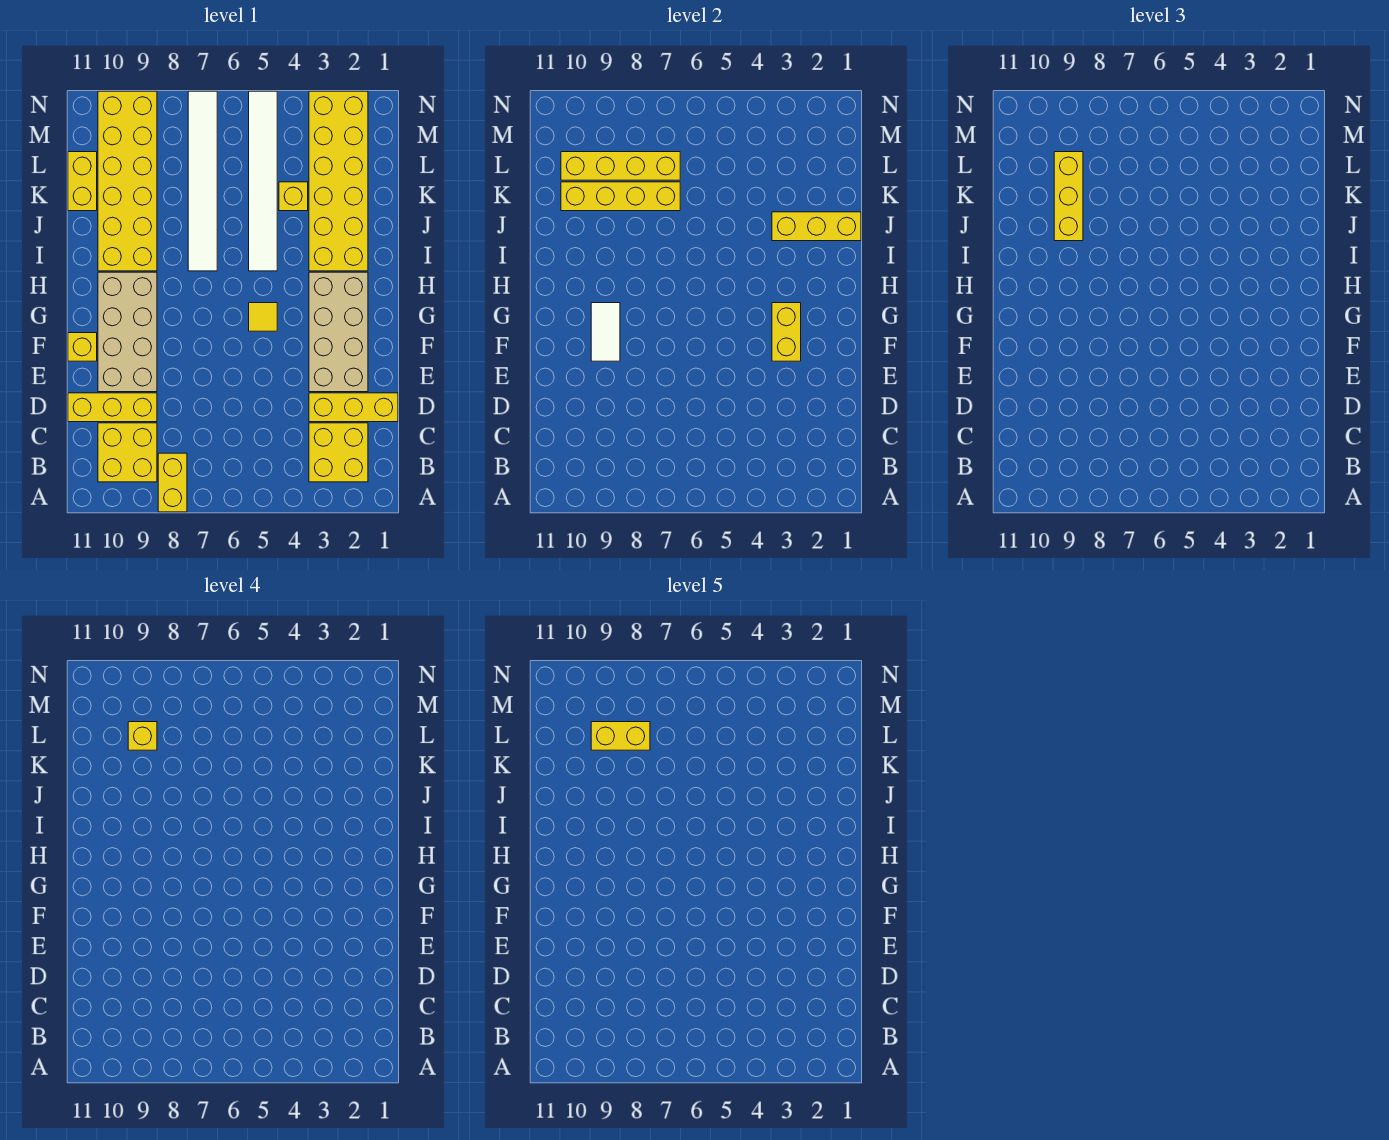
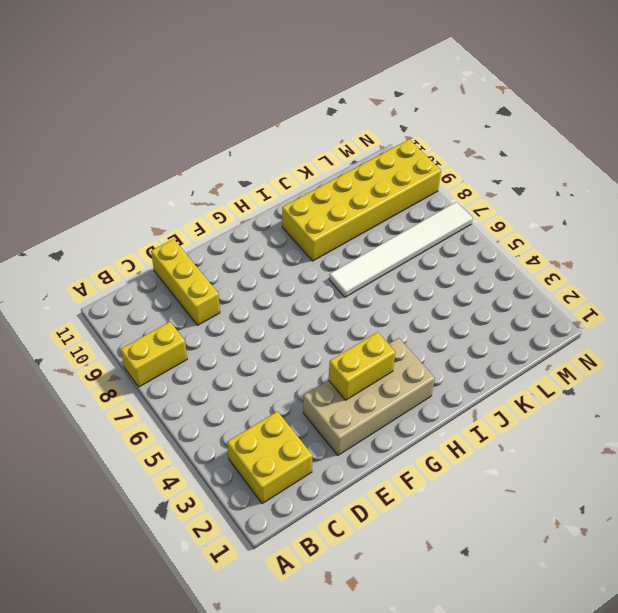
none -> yellow brick B9:C10 level 1
none -> yellow brick D1:D3 level 1
none -> tan brick E9:H10 level 1

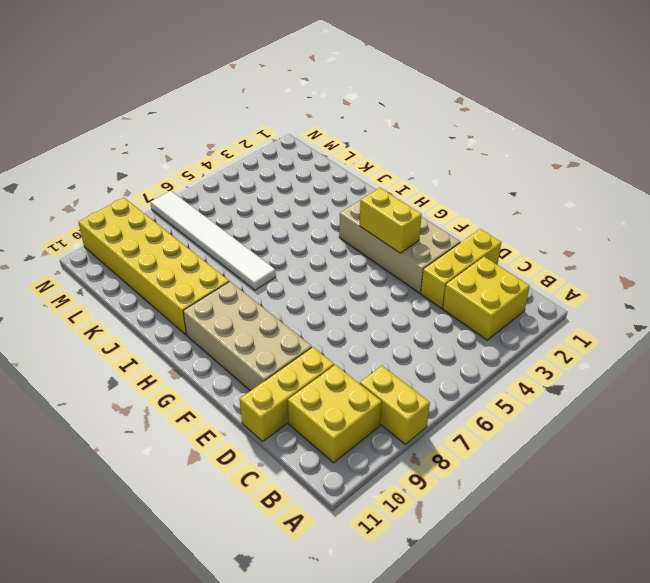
none -> yellow brick F11 level 1
none -> yellow tile G5 level 1
none -> yellow brick I2:N3 level 1

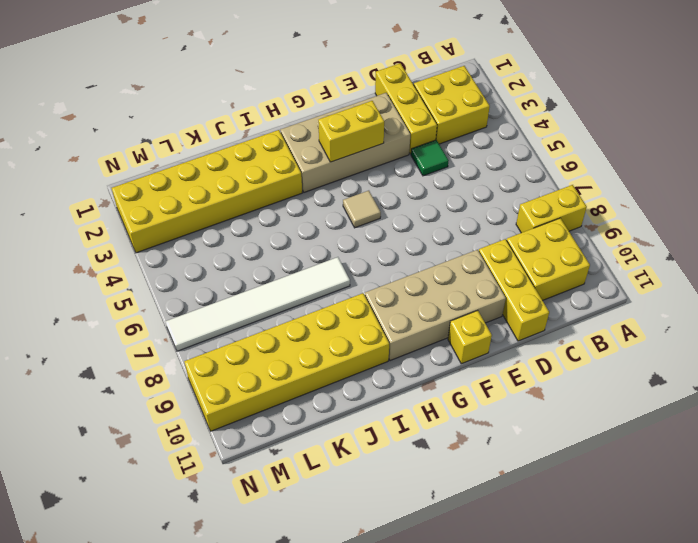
green tile D4 level 1 -> none
tan tile G5 level 1 -> yellow tile G5 level 1
none -> white tile I5:N5 level 1
none -> yellow brick K4 level 1
none -> yellow brick K11:L11 level 1

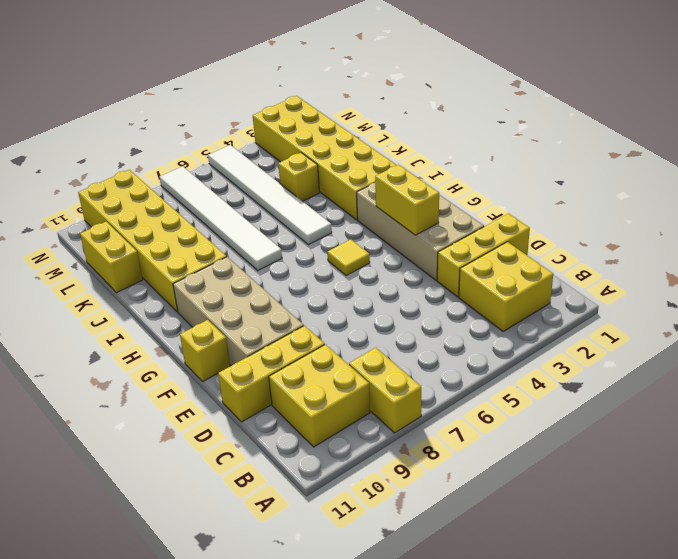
none -> white tile F9:G9 level 2
none -> yellow brick J1:J3 level 2
none -> yellow brick K7:K10 level 2

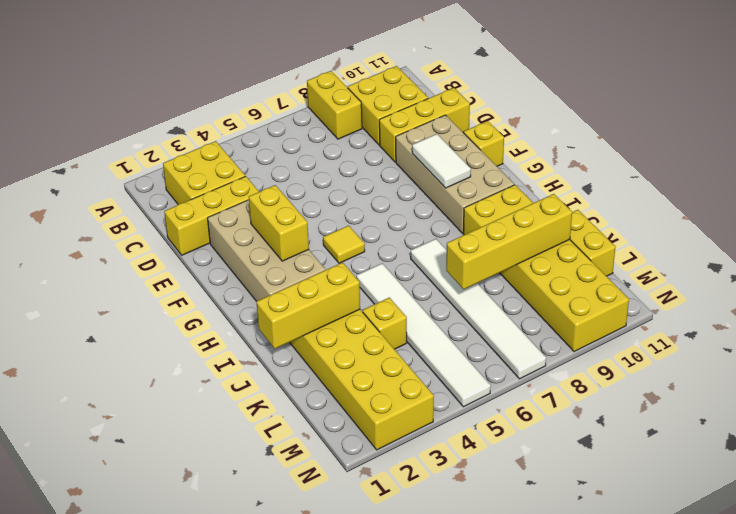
none -> yellow brick L7:L10 level 2
none -> yellow brick J9:L9 level 3
none -> yellow brick L9 level 4

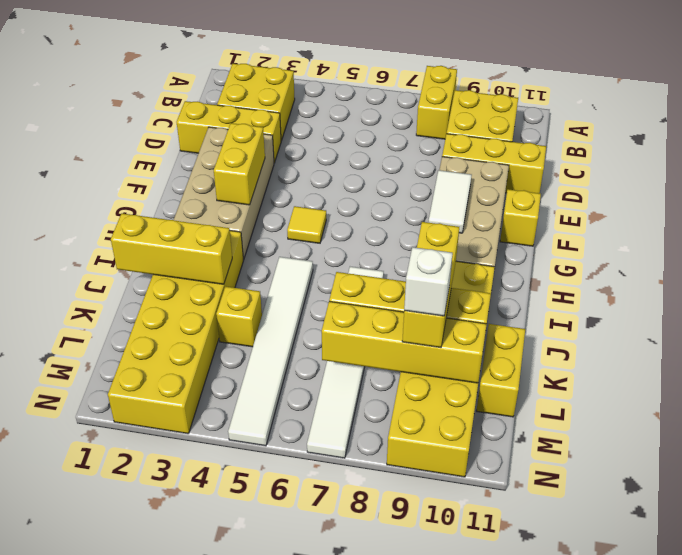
white brick L9 level 4 -> yellow brick L9 level 4
none -> yellow brick L8:L9 level 5

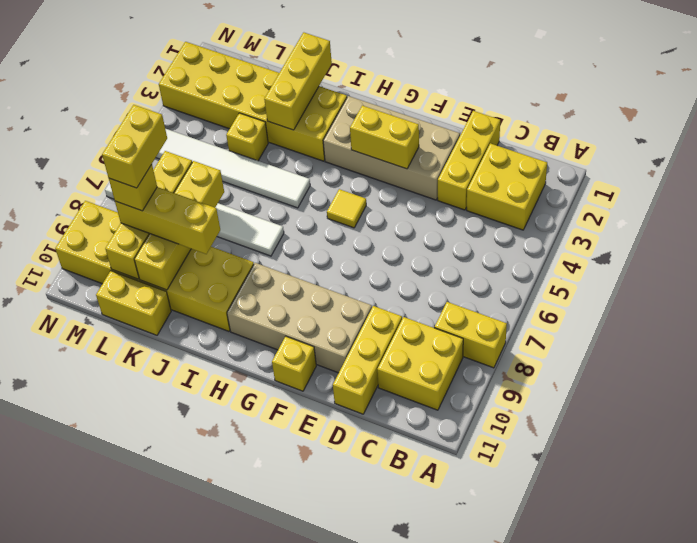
none -> white tile F9:G9 level 2

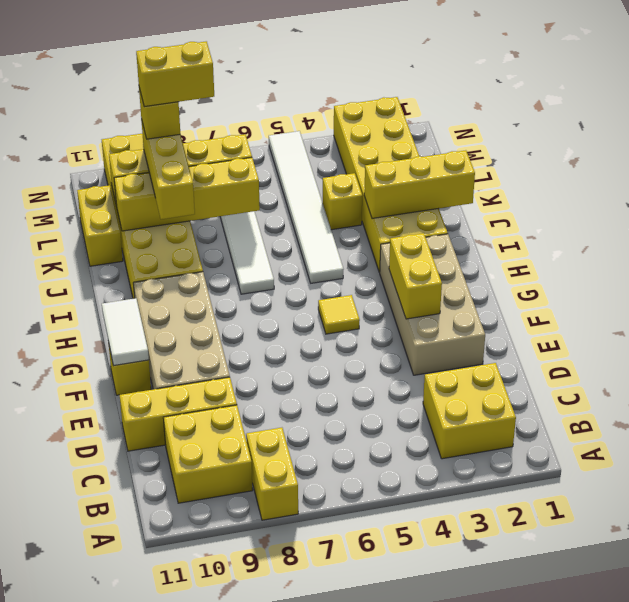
white tile F11:G11 level 2 -> white tile F9:G9 level 2
none -> yellow brick D1:D3 level 1

